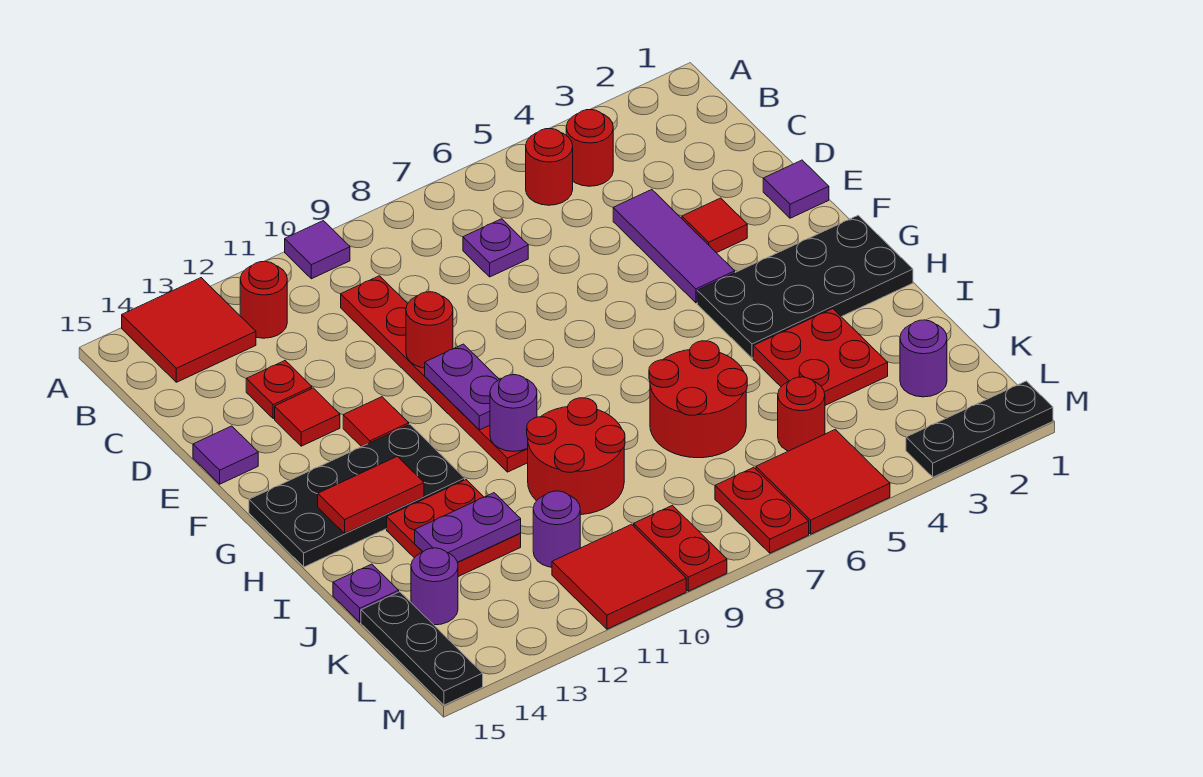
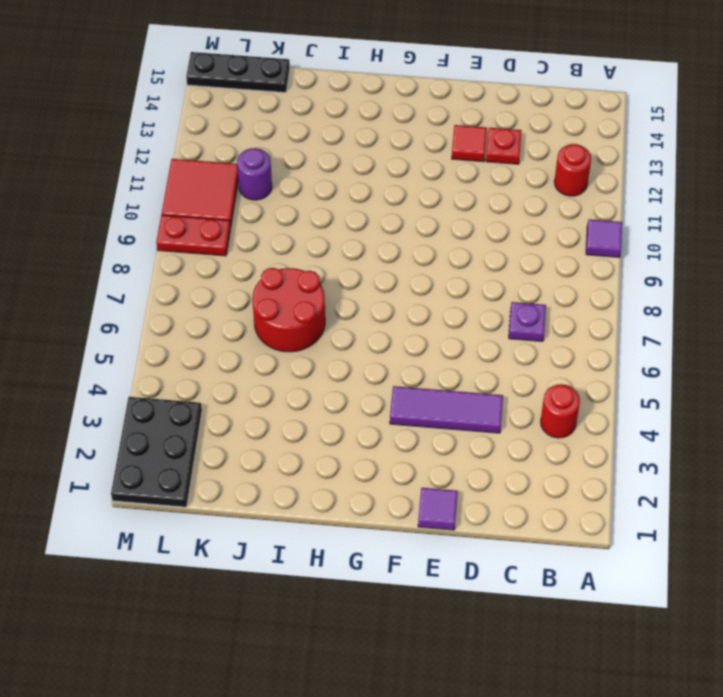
black plate L1:M3 level 1 -> black plate M1:M3 level 1
none -> red tile A13:B14 level 1
none -> red round brick B5 level 1
none -> red plate C10:H10 level 1
none -> red tile E3 level 1

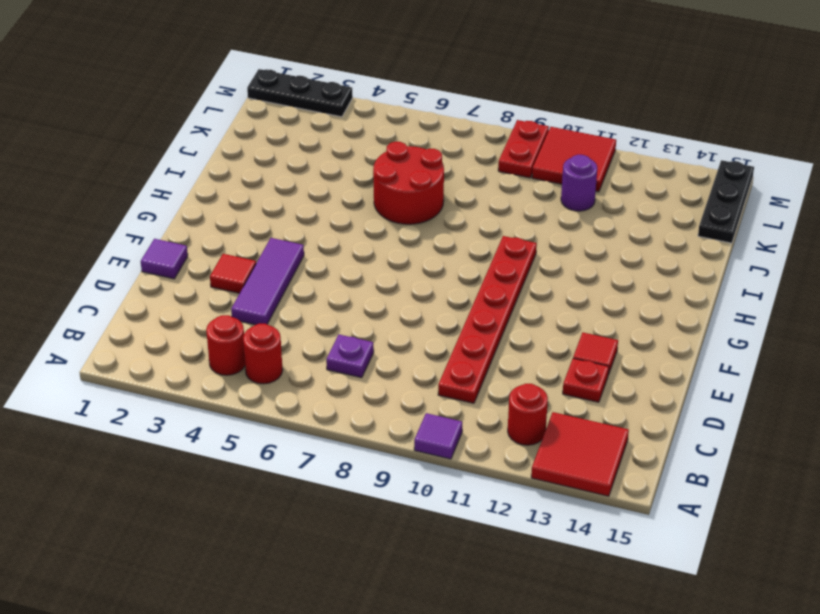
none -> purple tile E15 level 1
none -> red tile F12 level 1
none -> black plate G1:H4 level 1
none -> black plate G12:H15 level 1

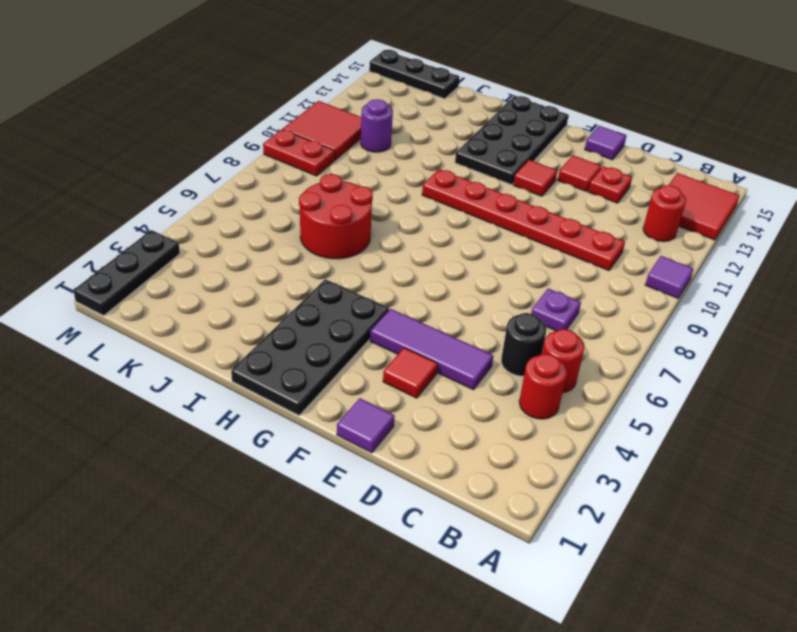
black round brick C5 level 1 -> none
none -> red plate I3:J4 level 1
none -> red round brick I9:J10 level 1
none -> red plate I12:J13 level 1
none -> purple plate J15 level 1

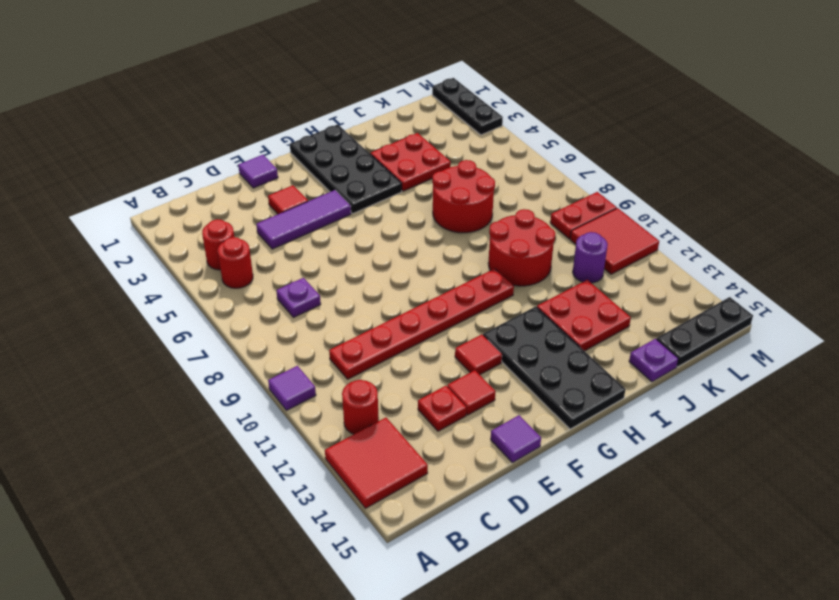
none -> purple round brick K2 level 1
none -> red round brick K5 level 1
none -> purple round brick K14 level 1
none -> red tile L5:M6 level 1

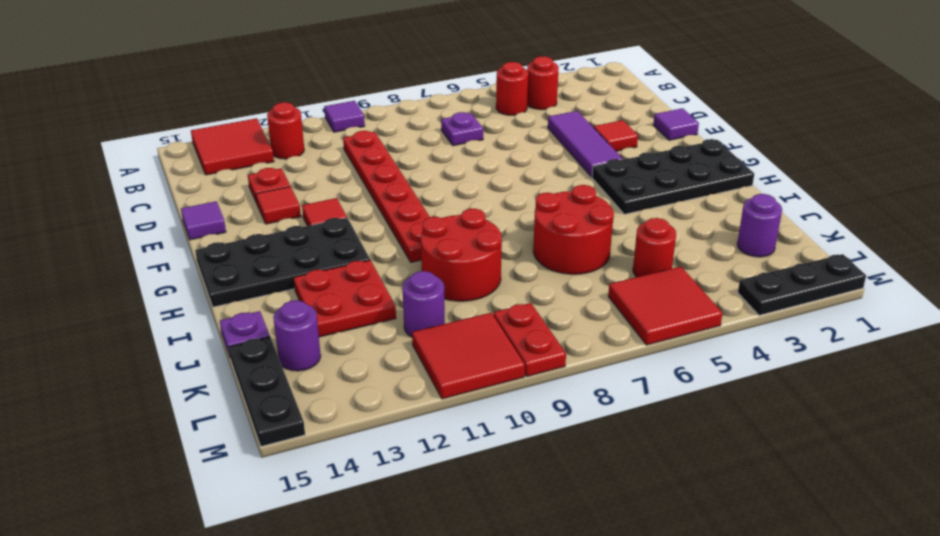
none -> red plate I3:J4 level 1
none -> red plate L7:M7 level 1
none -> red round brick E10 level 2
none -> purple plate F10:G10 level 2

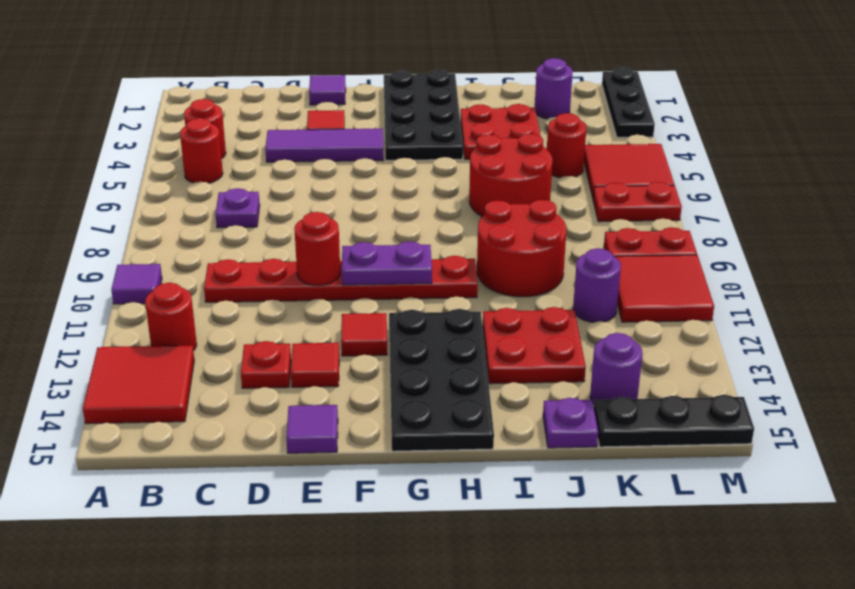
none -> purple round brick H10 level 2
none -> red tile H13:H14 level 2
none -> purple plate J12:J13 level 2

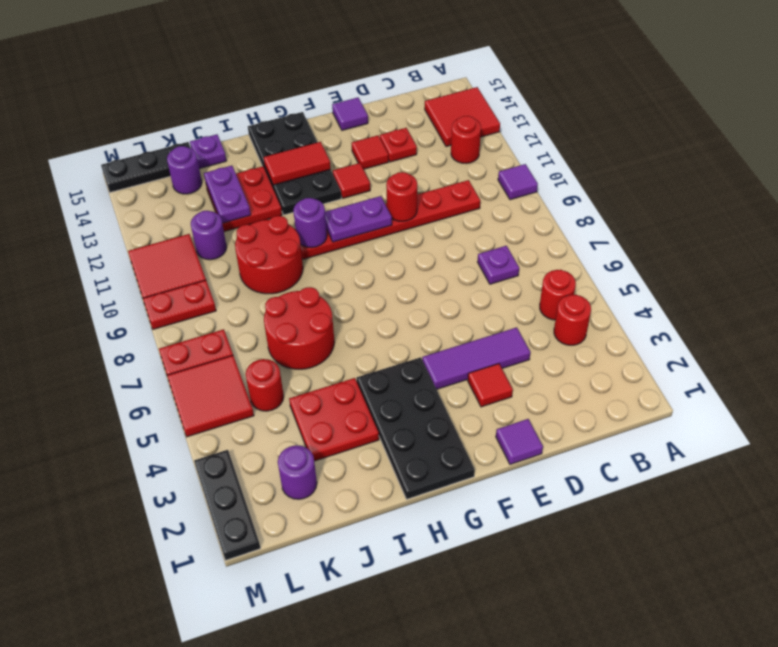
red tile G13:H13 level 2 -> red tile H13:H14 level 2

